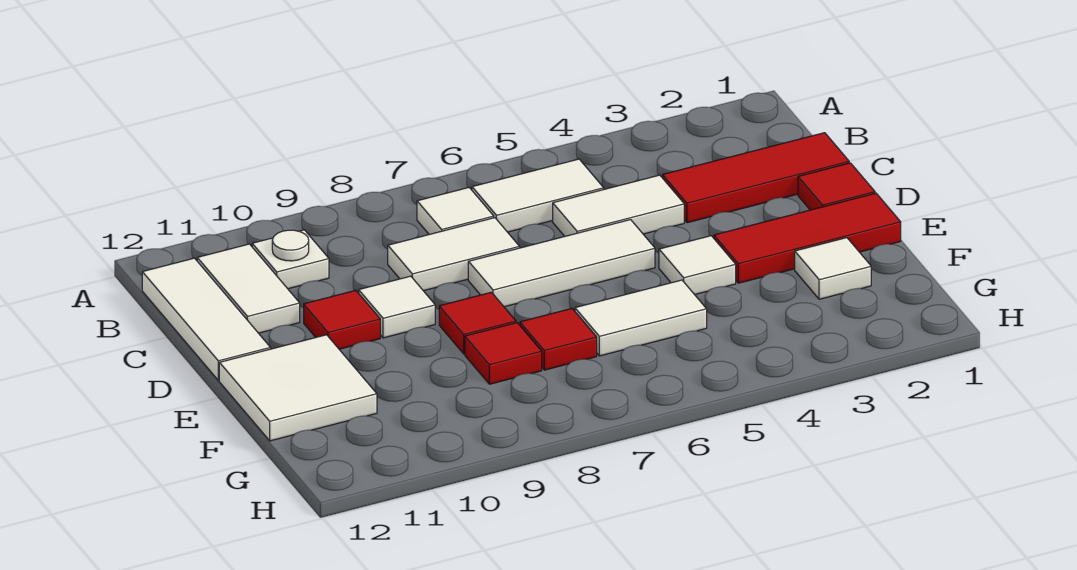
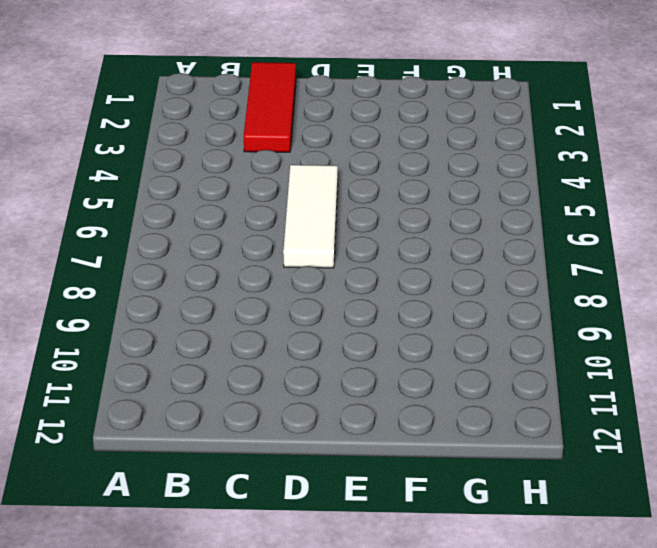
none -> white tile B5:B6 level 1
none -> white tile B7 level 1
none -> white plate B10 level 1

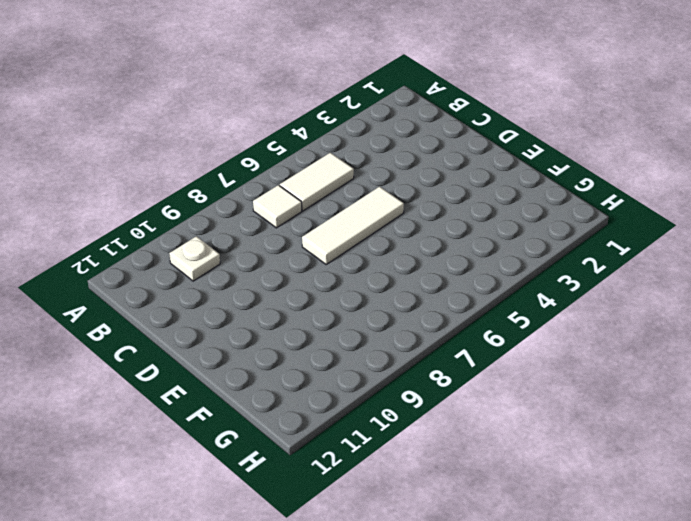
none -> white tile B11:C11 level 1
none -> white tile B12:D12 level 1
none -> red tile C1:C3 level 1

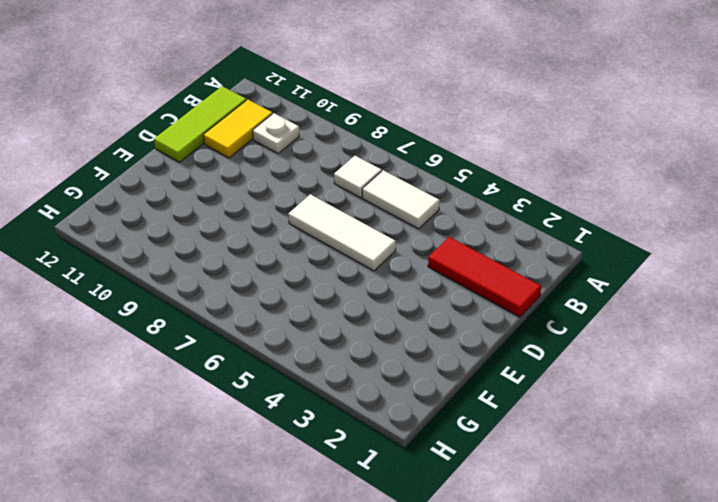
yellow tile B11:C11 level 1 -> white tile B11:C11 level 1
lime tile B12:D12 level 1 -> white tile B12:D12 level 1
none -> white tile C4:C5 level 1
none -> white tile C7:C8 level 1
none -> red tile D1 level 1

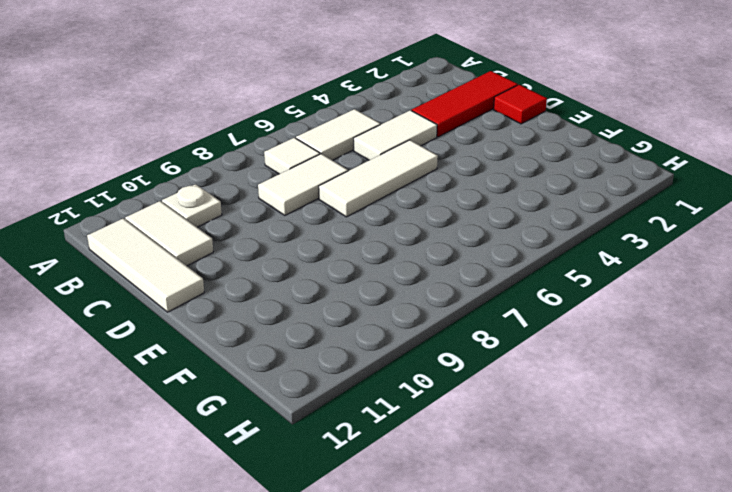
none -> white tile D9 level 1
none -> red tile D10 level 1
none -> red tile E1:E3 level 1

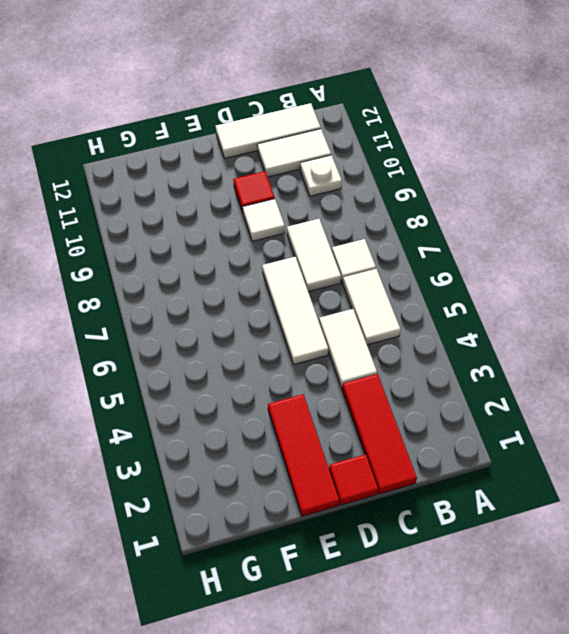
none -> white tile E4 level 1
none -> red tile E8 level 1
none -> white tile E11:F12 level 1

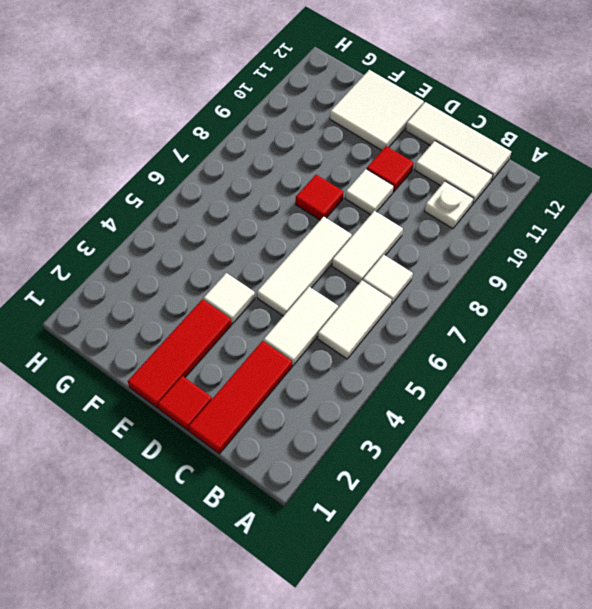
none -> white tile F2 level 1
none -> white tile F5:F6 level 1
none -> red tile F7 level 1

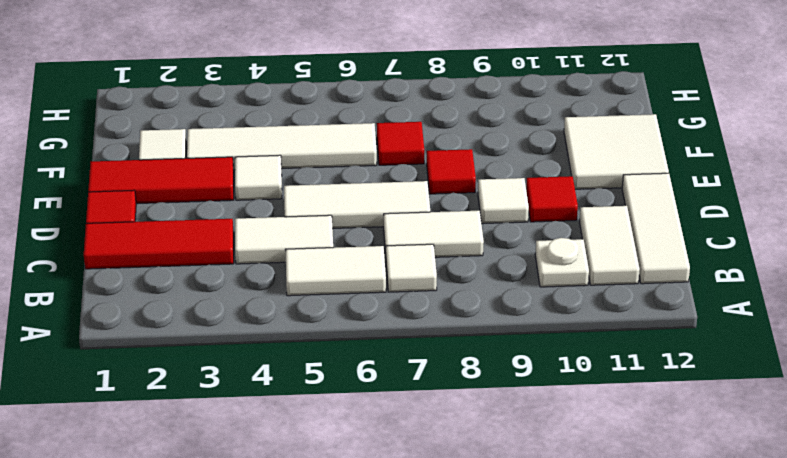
white tile F3:F6 level 1 -> white tile F5:F6 level 1
none -> red tile F8 level 1

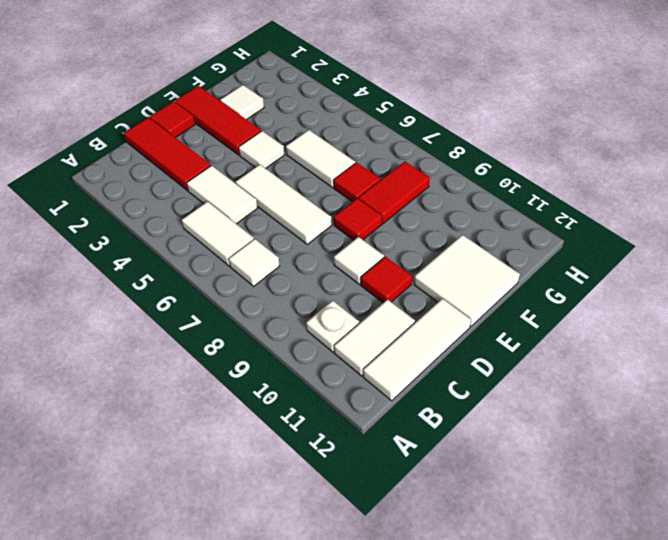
red tile F8:G8 level 1 -> red tile F8 level 1
none -> white tile C7:C8 level 1

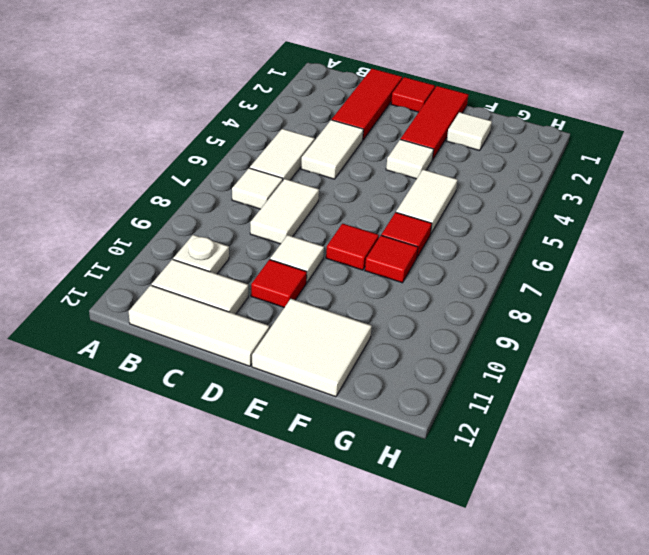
none -> white tile D5:D7 level 1

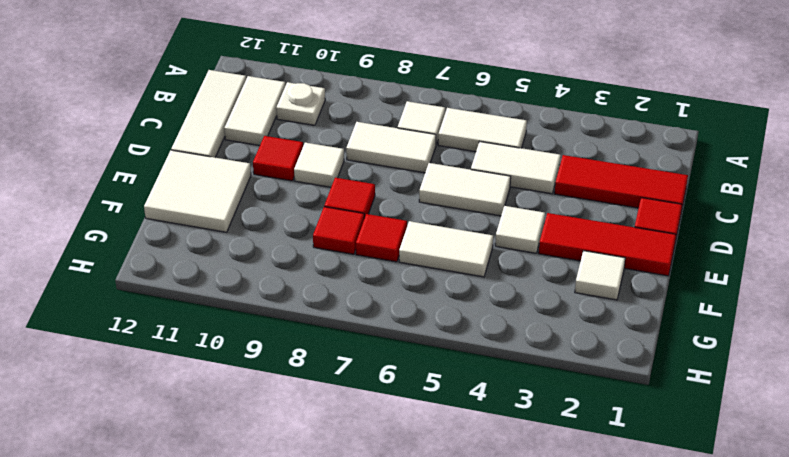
white tile D5:D6 level 1 -> white tile D5:D7 level 1

